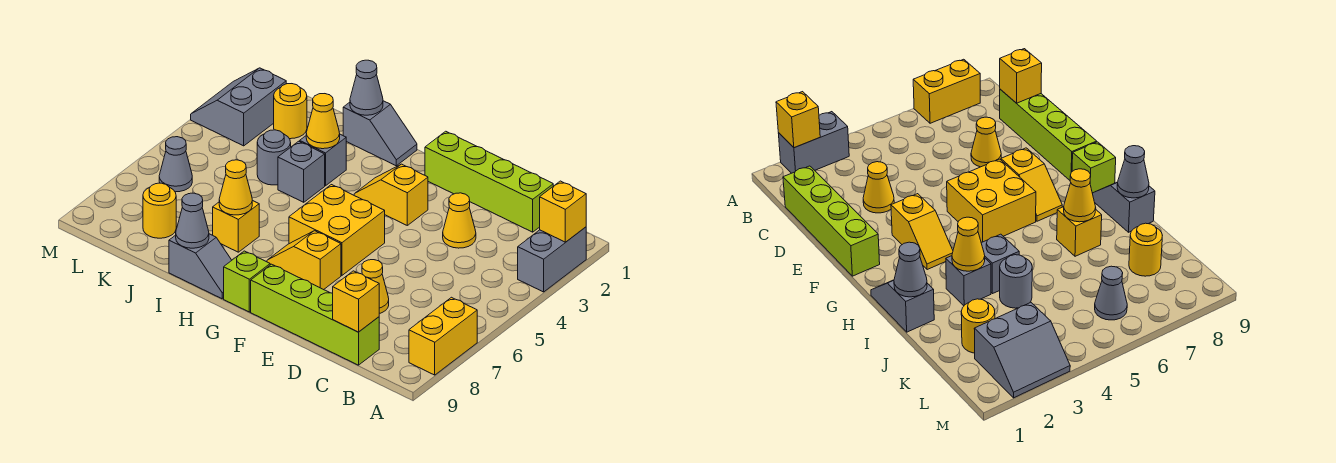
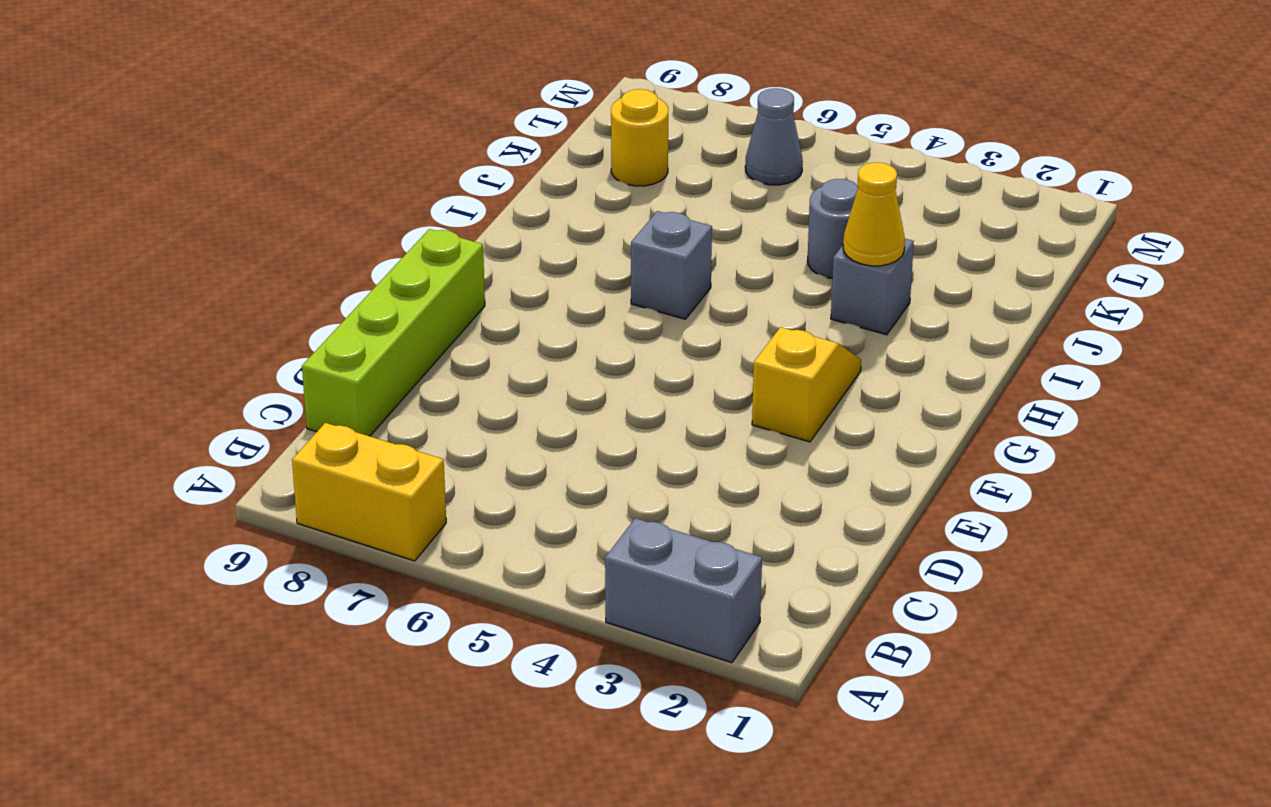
grey brick H6 level 1 -> grey brick I4 level 1
none -> lime brick C1:F1 level 1
none -> yellow cone D3 level 1
none -> yellow cone D7 level 1

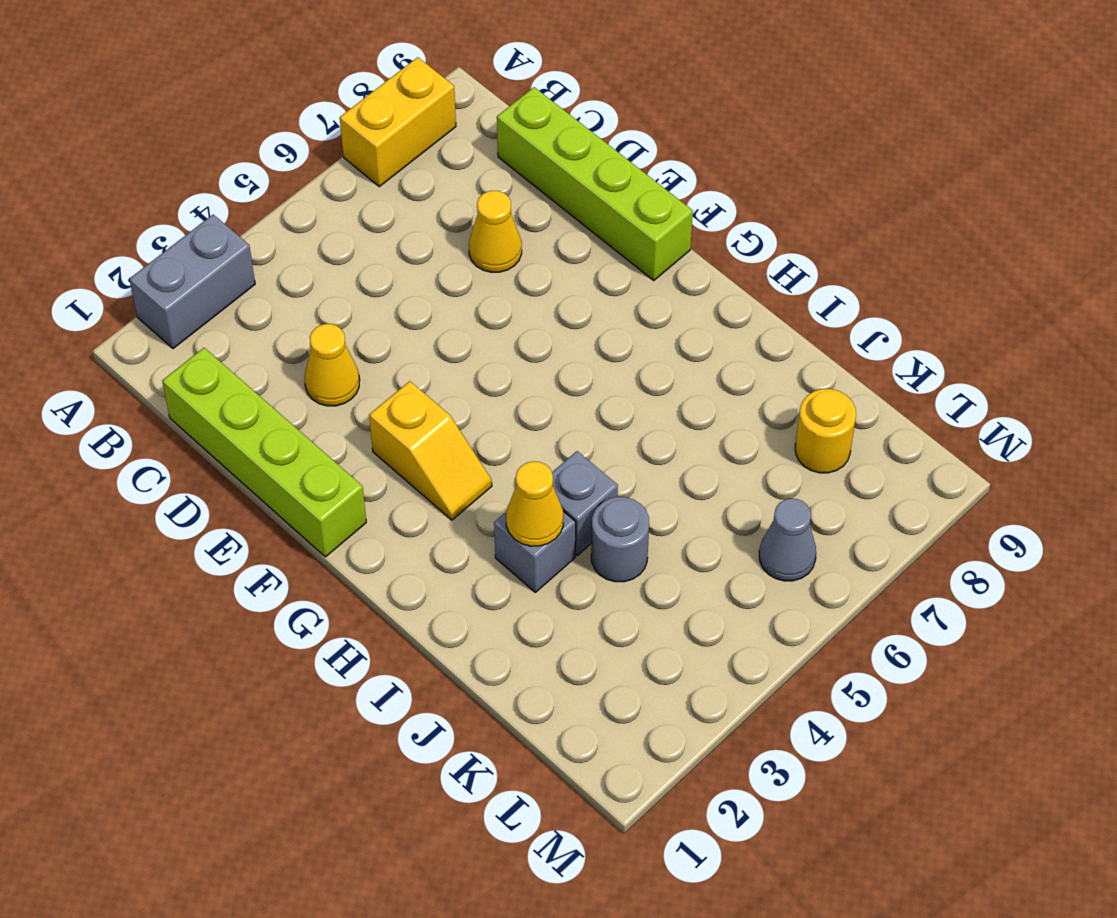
none -> yellow brick F5:G6 level 1
none -> yellow slope F7:G7 level 1 top F
none -> lime brick G9 level 1

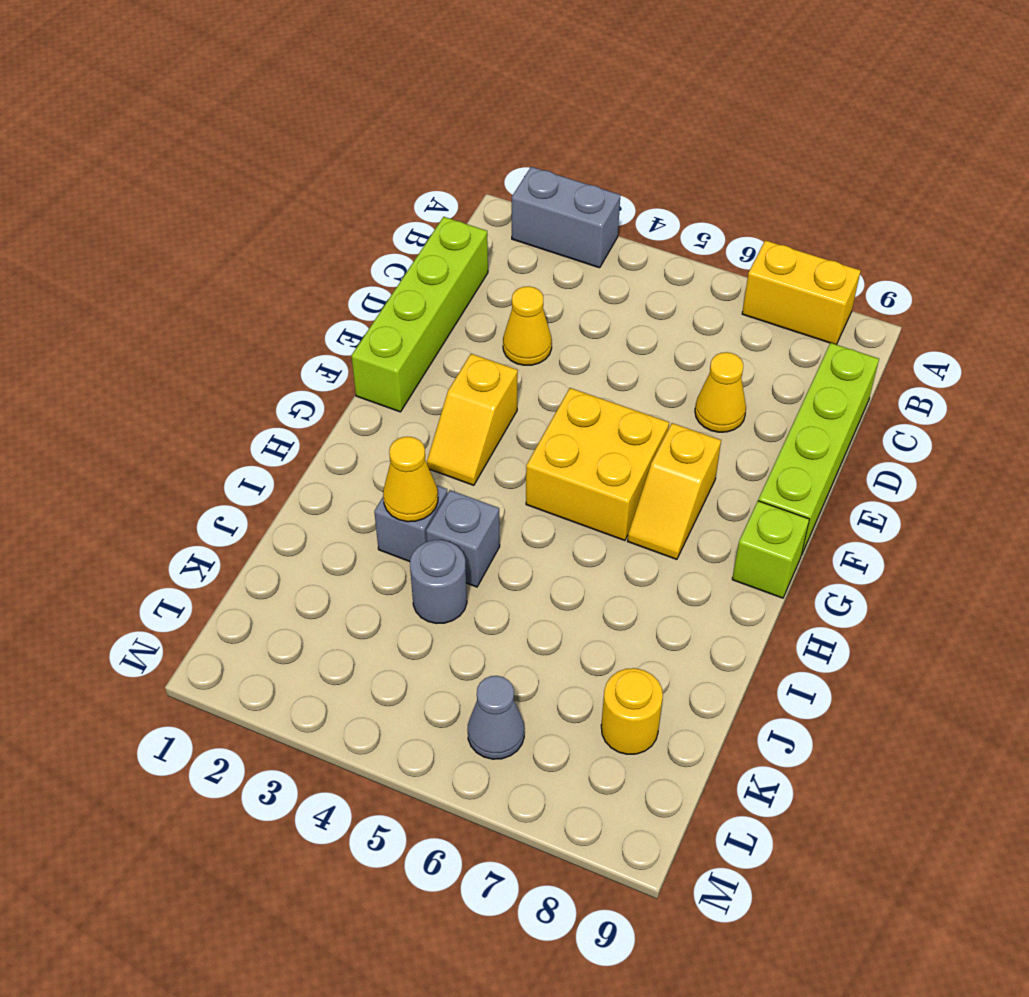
none -> grey slope H1:I1 level 1 top I
none -> grey slope H9:I9 level 1 top I
none -> yellow brick I7 level 1

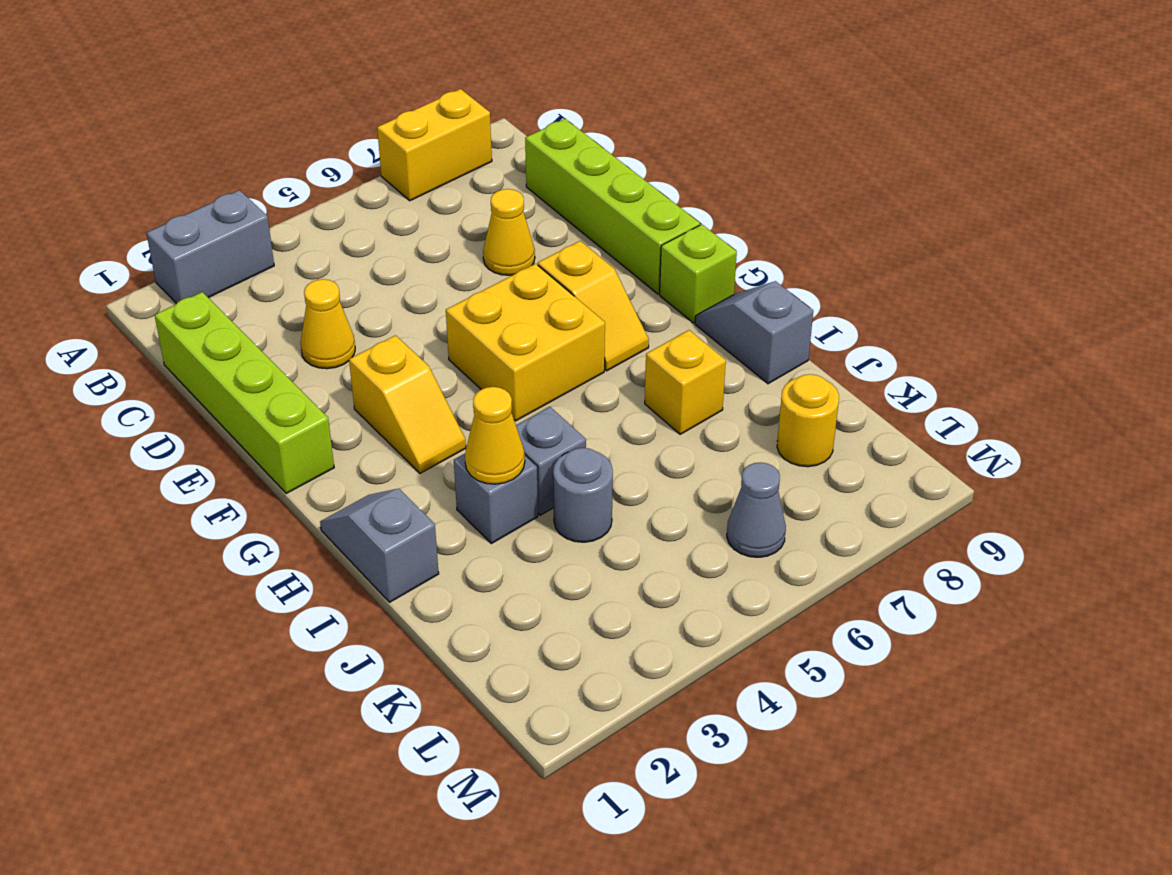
none -> yellow round brick K2 level 1
none -> grey slope L2:M3 level 1 top L
none -> yellow brick A2 level 2

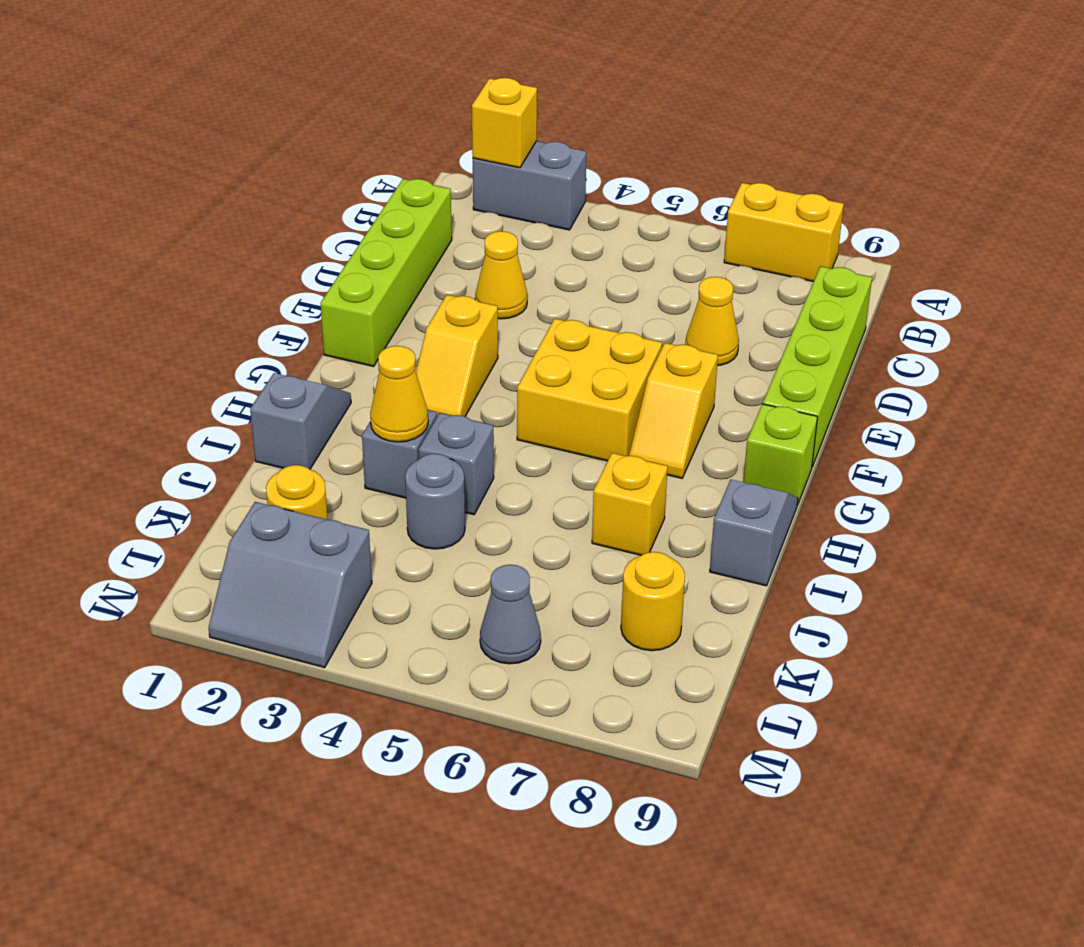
none -> yellow brick C9 level 2
none -> grey cone I1 level 2
none -> yellow cone I7 level 2

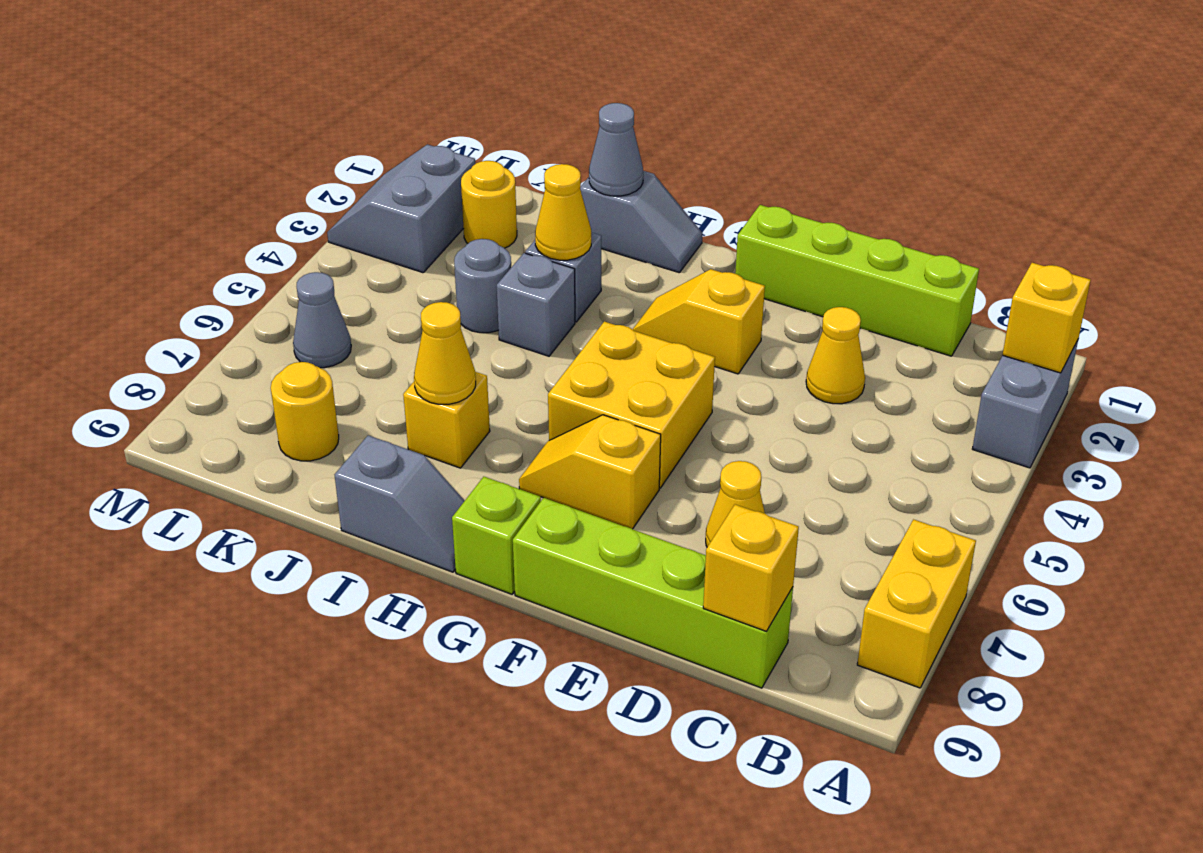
none -> grey cone I9 level 2

